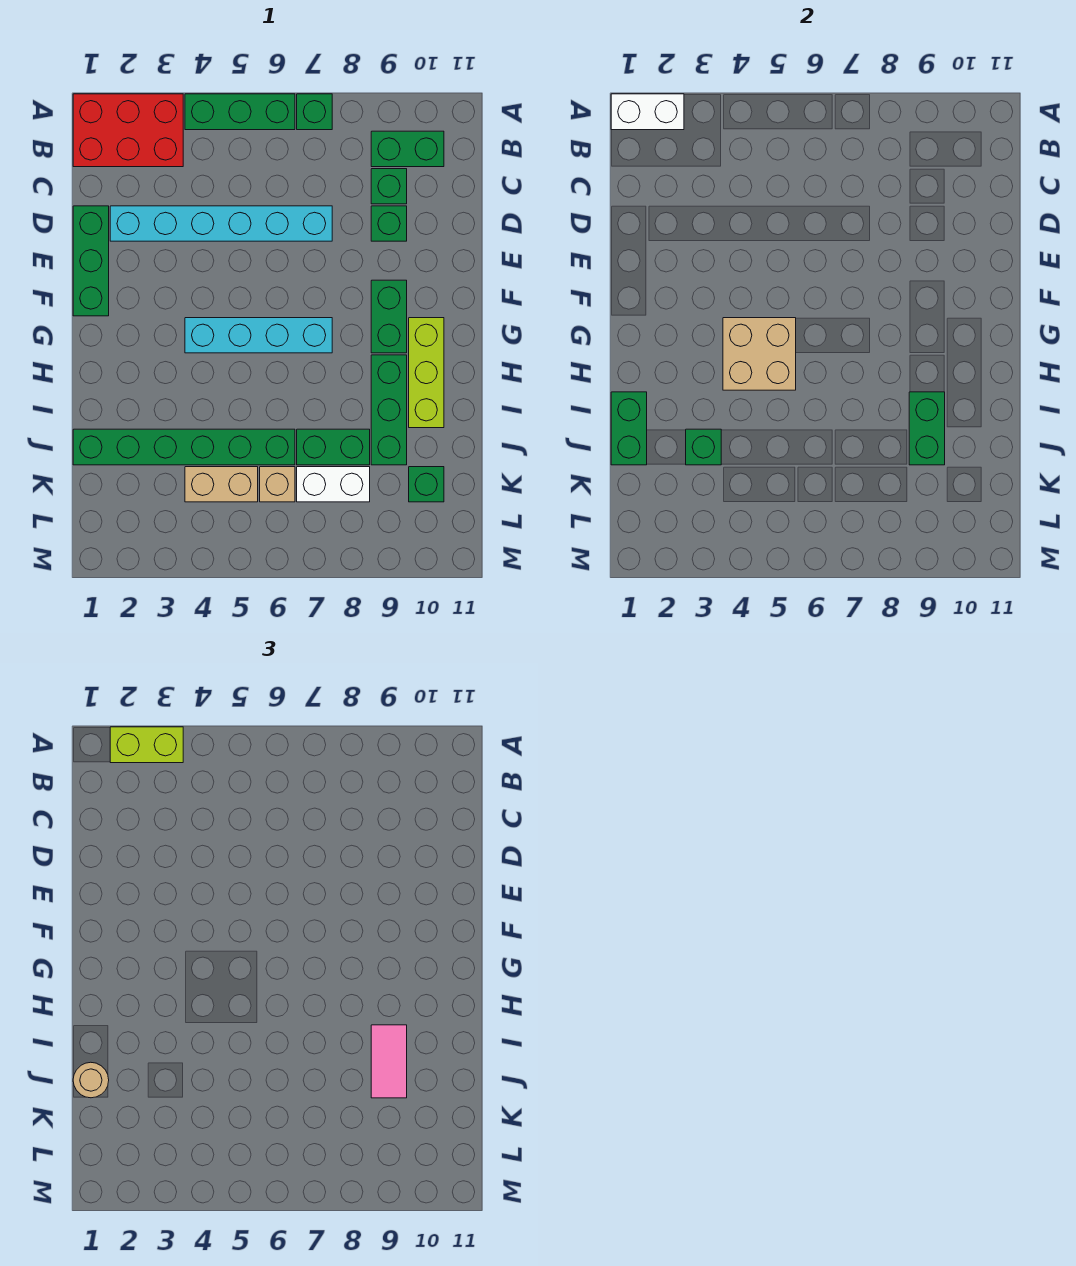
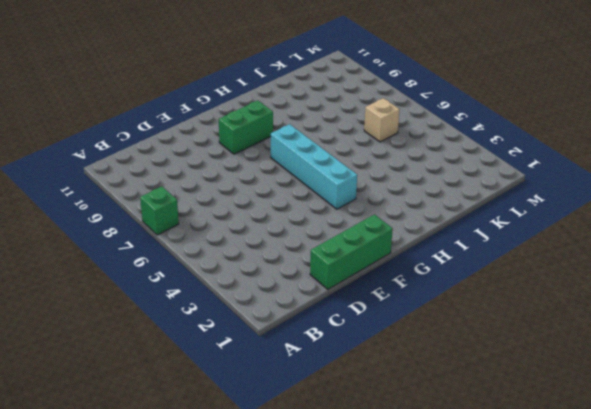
none -> red brick A1:B3 level 1
none -> green brick A4:A6 level 1
none -> green brick B9:B10 level 1

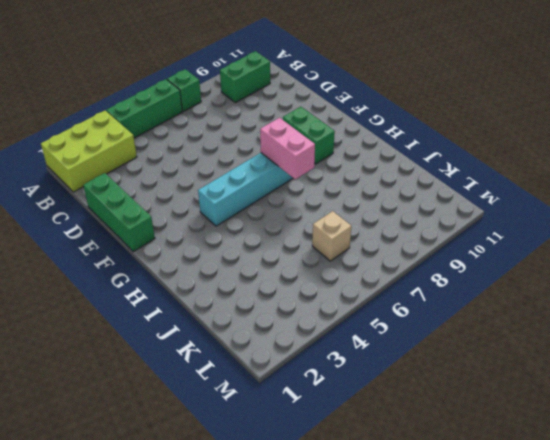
lime brick A1:B3 level 1 -> red brick A1:B3 level 1
pink brick G7:H7 level 2 -> none
none -> green brick C9 level 1
none -> cyan brick D2:D7 level 1
none -> green brick D9 level 1

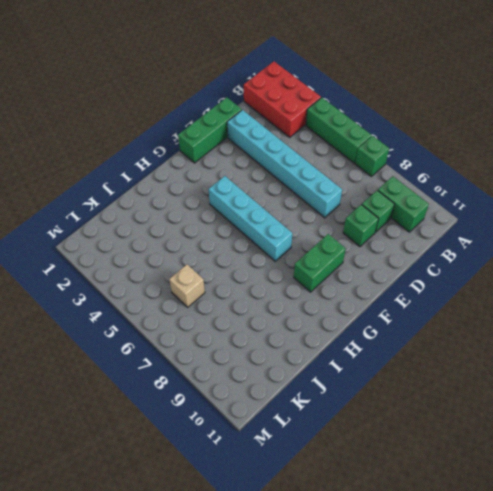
none -> lime brick G10:I10 level 1
none -> green brick H9:J9 level 1
none -> green brick J1:J6 level 1

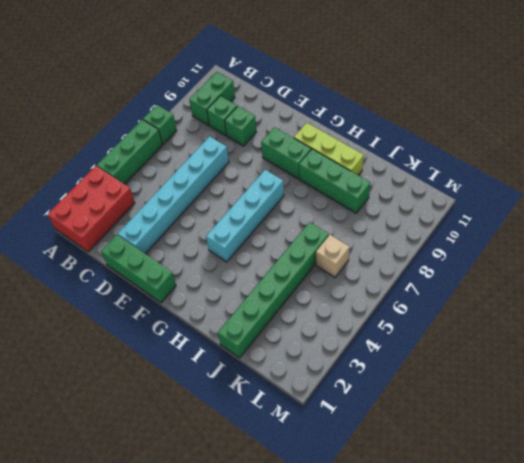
none -> green brick J7:J8 level 1
none -> tan brick K4:K5 level 1
none -> white brick K7:K8 level 1

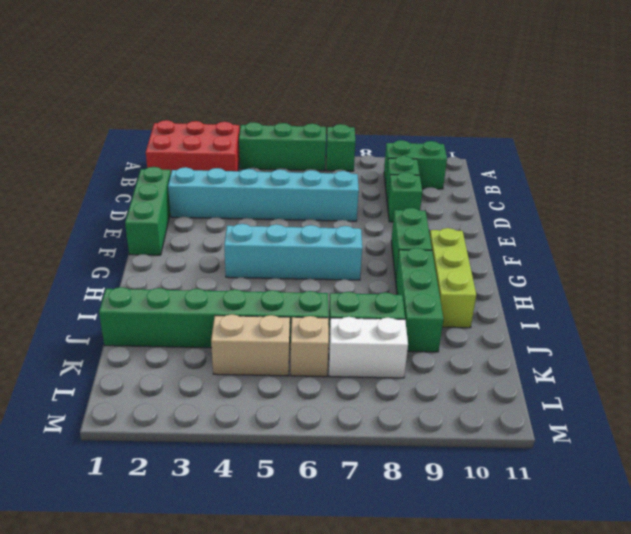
none -> green brick K10 level 1
none -> white brick A1:A2 level 2
none -> tan brick G4:H5 level 2

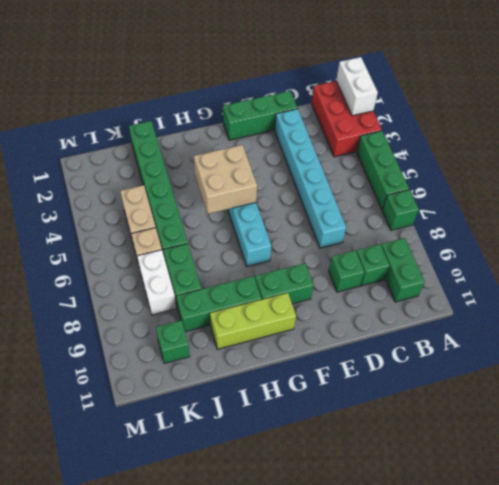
none -> green brick I1:J1 level 2
none -> green brick I9:J9 level 2
none -> green brick J3 level 2

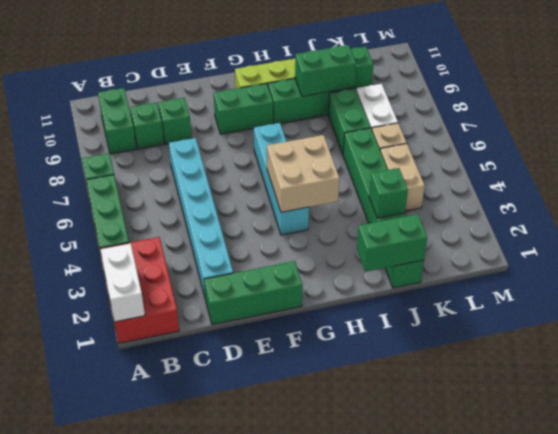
none -> lime brick A2:A3 level 3
none -> pink tile I9:J9 level 3
none -> tan round brick J1 level 3

